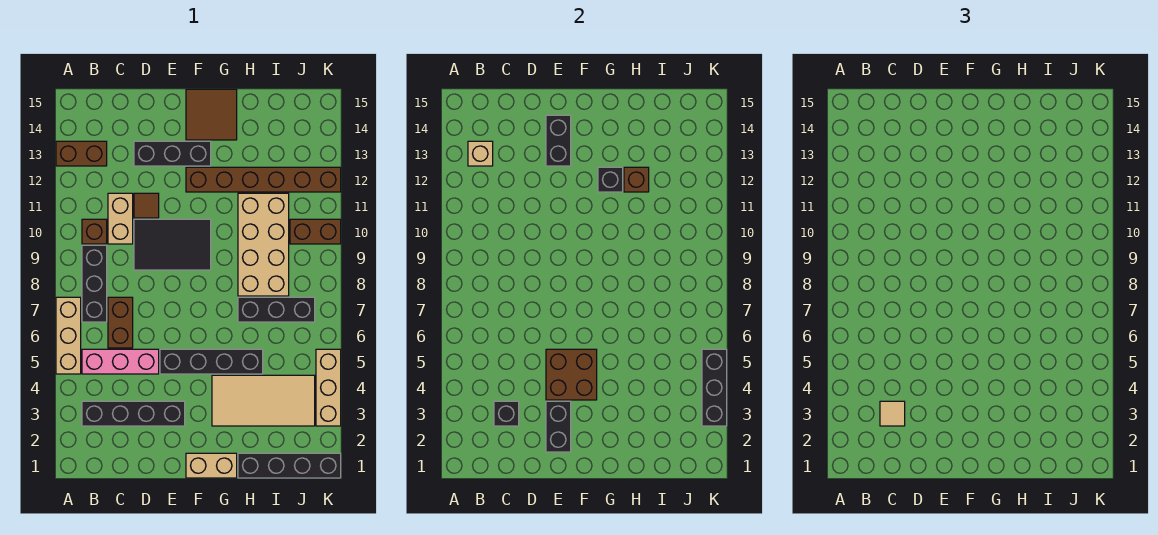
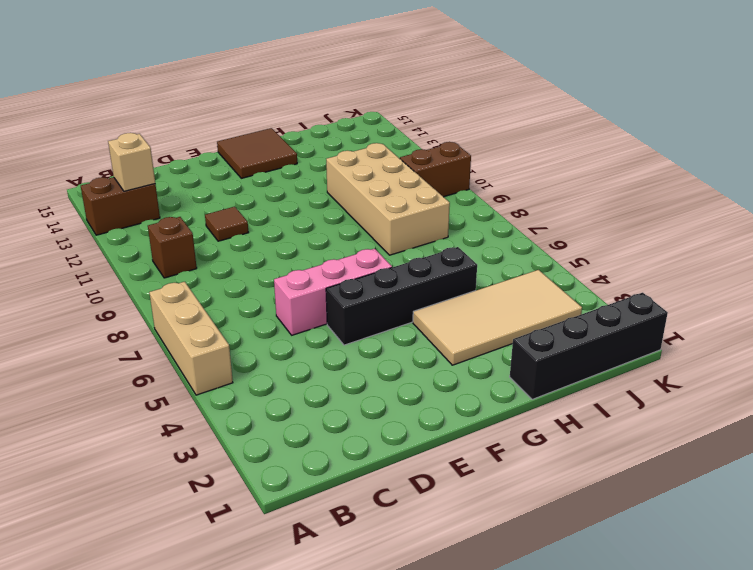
pink brick D6:F6 level 1 -> pink brick B5:D5 level 1
none -> black brick B3:E3 level 1
none -> black brick B7:B9 level 1
none -> brown brick C6:C7 level 1
none -> tan brick C10:C11 level 1

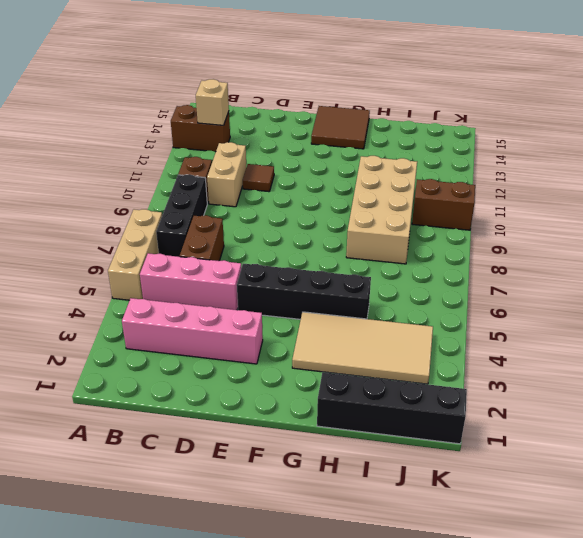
pink brick B3:E3 level 1 -> black brick B3:E3 level 1
none -> black tile D9:F10 level 1
none -> black brick D13:F13 level 1
none -> tan brick F1:G1 level 1
none -> brown brick F12:K12 level 1

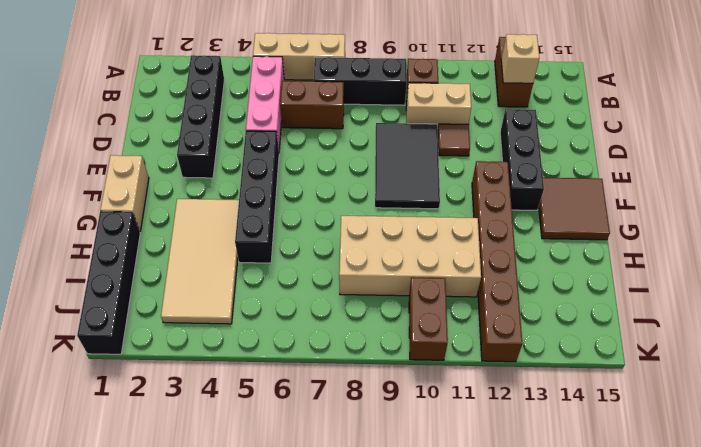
none -> black brick H7:J7 level 1
none -> tan brick K3:K5 level 1
none -> black brick C3 level 2
none -> black brick E2:E3 level 2

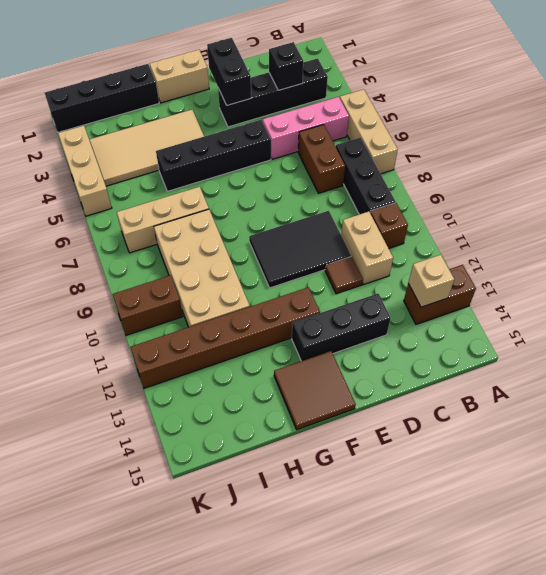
tan brick H7:J7 level 1 -> black brick H7:J7 level 1
none -> brown brick E4:F5 level 2
none -> black brick E13:E14 level 2
none -> black brick G12 level 2
none -> brown brick H12 level 2

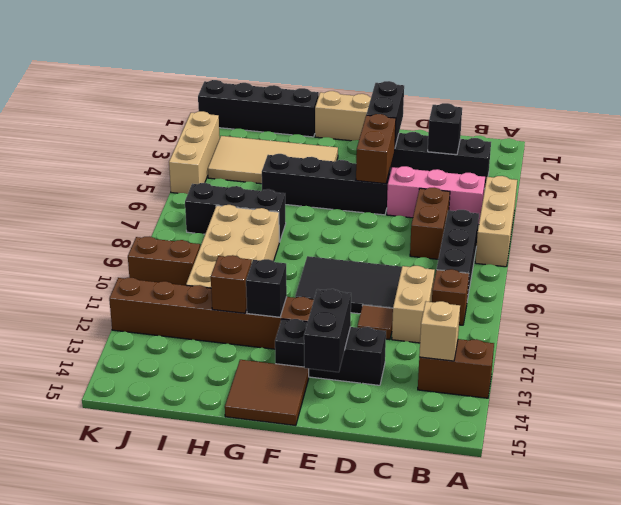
brown brick E4:E5 level 2 -> brown brick E4:F5 level 2
none -> black brick K3:K5 level 2
none -> tan tile C3 level 3

